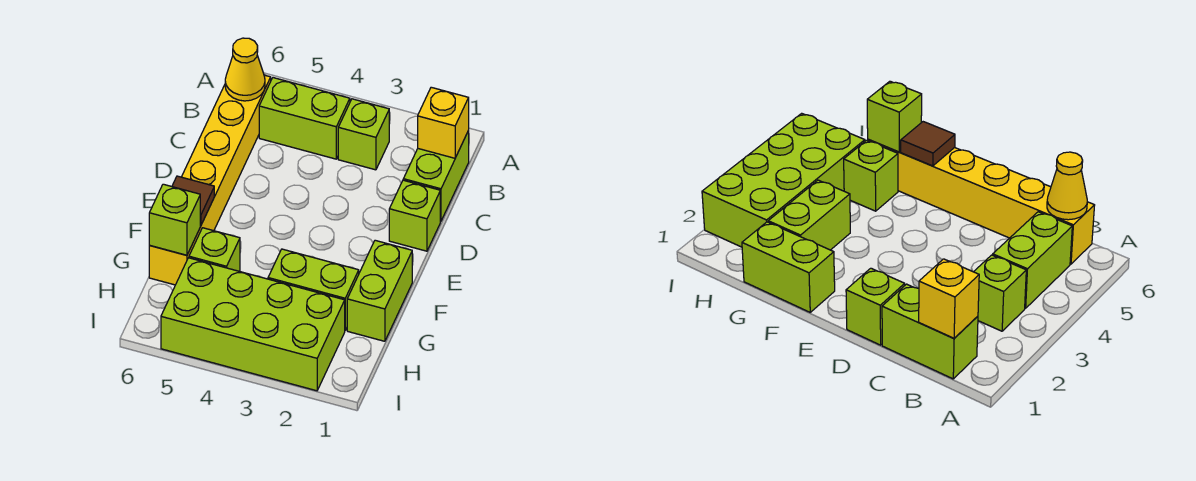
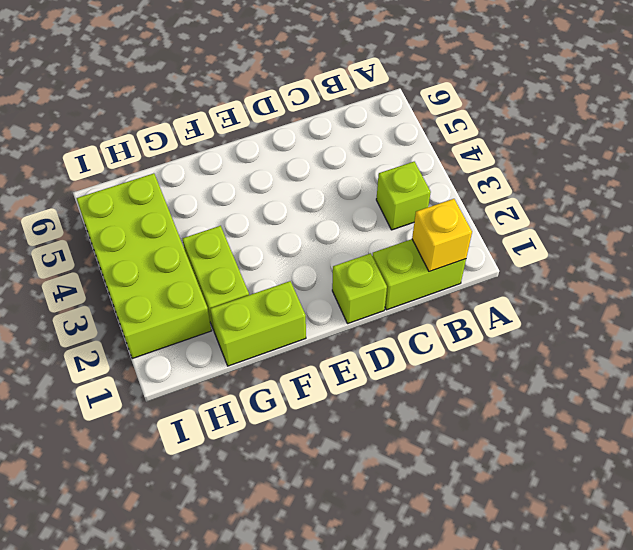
none -> lime brick B4:B5 level 1
none -> yellow brick B6:G6 level 1
none -> lime brick G5 level 1

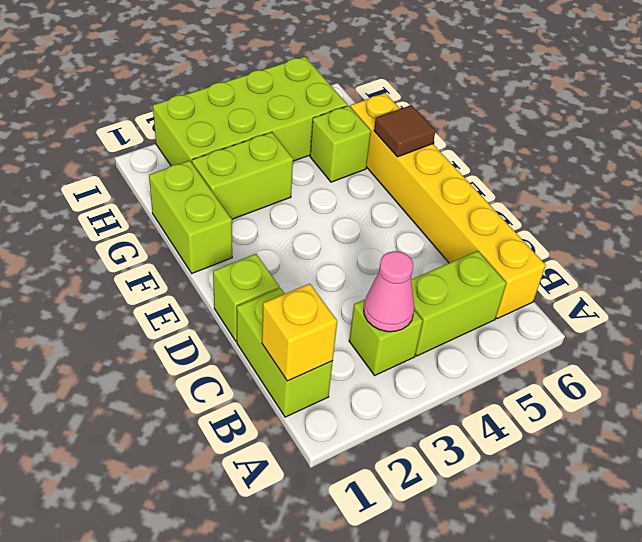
pink cone B3 level 2 -> none
none -> yellow cone B6 level 2
none -> lime brick G6 level 2

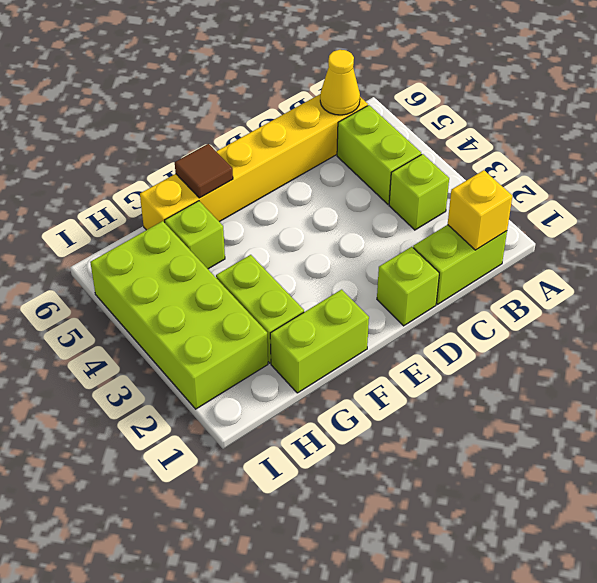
none -> lime brick G6 level 2

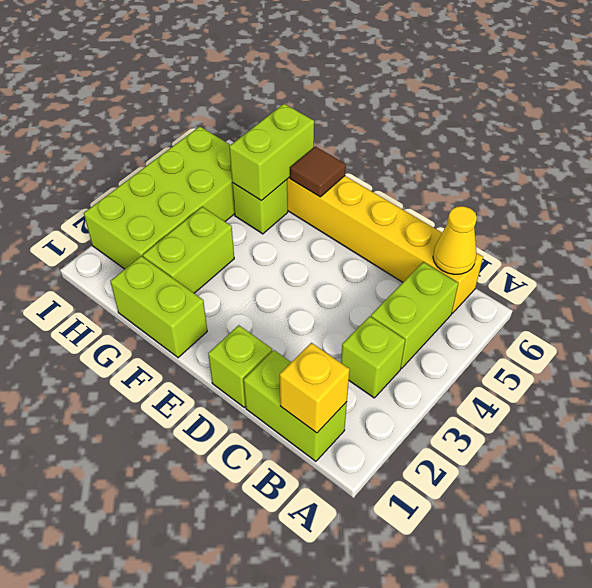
lime brick G5:G6 level 2 -> lime brick G6 level 2

